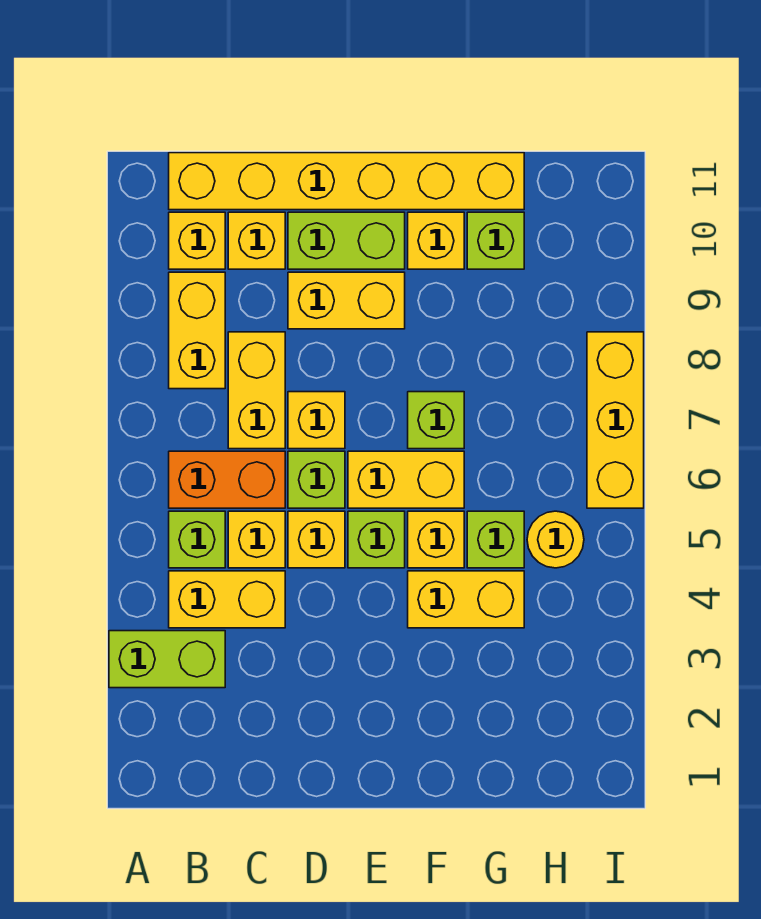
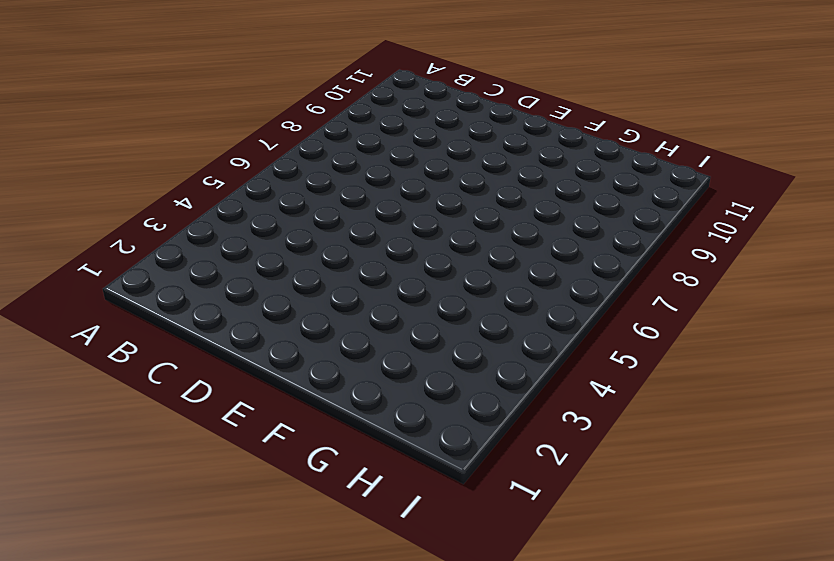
none -> lime brick A3:B3 level 1
none -> yellow brick B4:C4 level 1
none -> lime brick B5 level 1

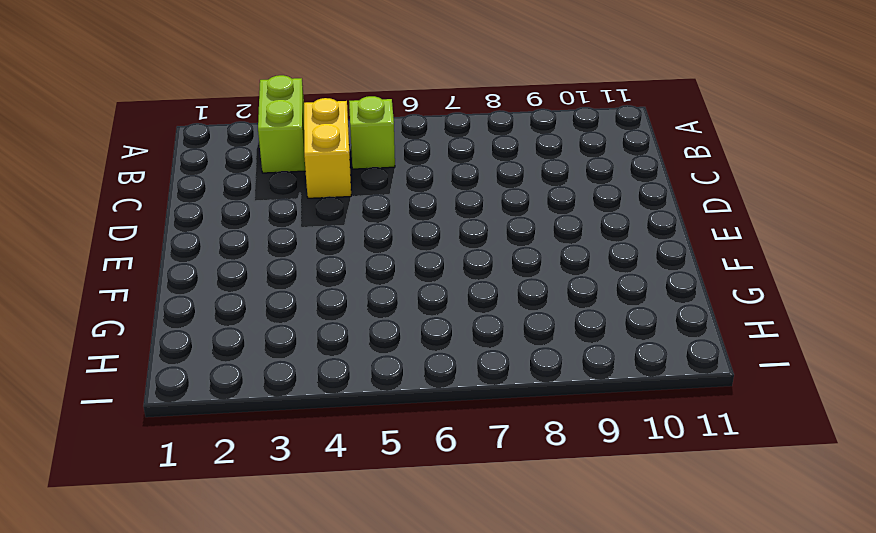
none -> orange brick B6:C6 level 1
none -> yellow brick B8:B9 level 1
none -> yellow brick B10 level 1

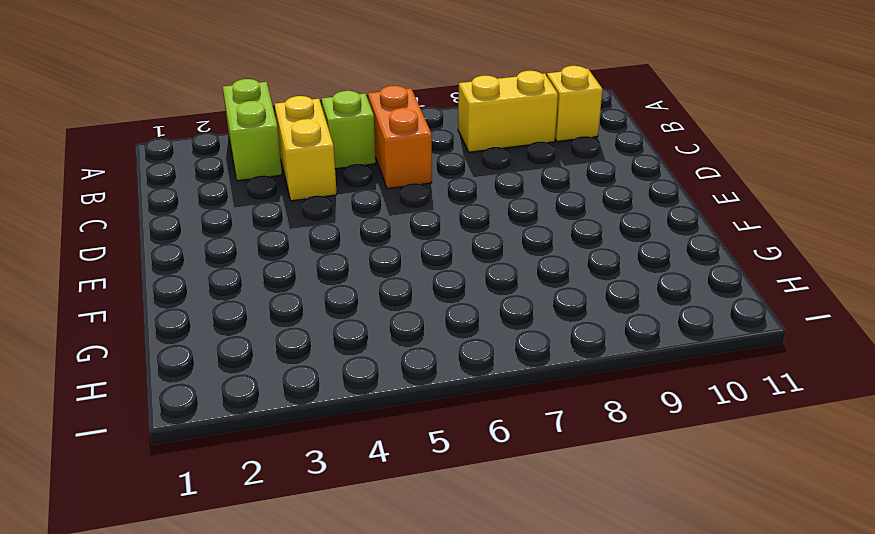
none -> yellow brick B11:G11 level 1
none -> yellow brick C5 level 1
none -> yellow brick C7:C8 level 1

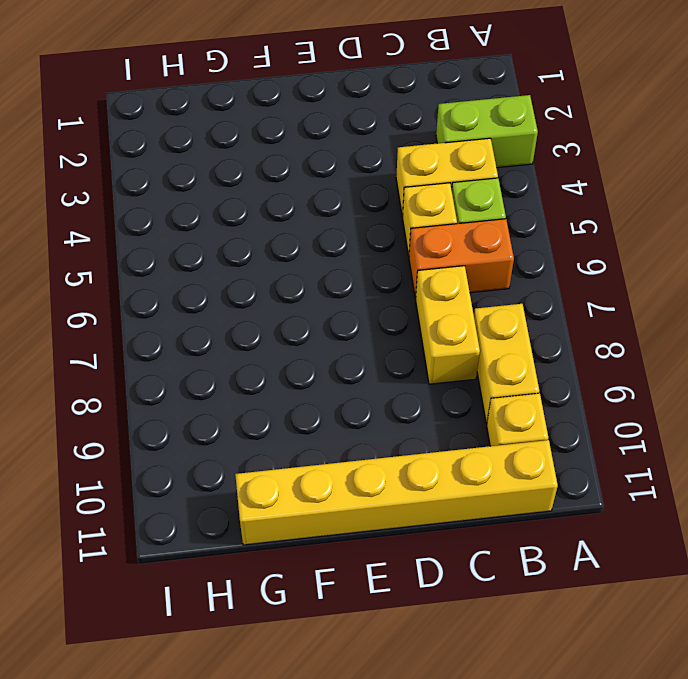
none -> yellow brick C10 level 1
none -> yellow brick D5 level 1
none -> lime brick D6 level 1

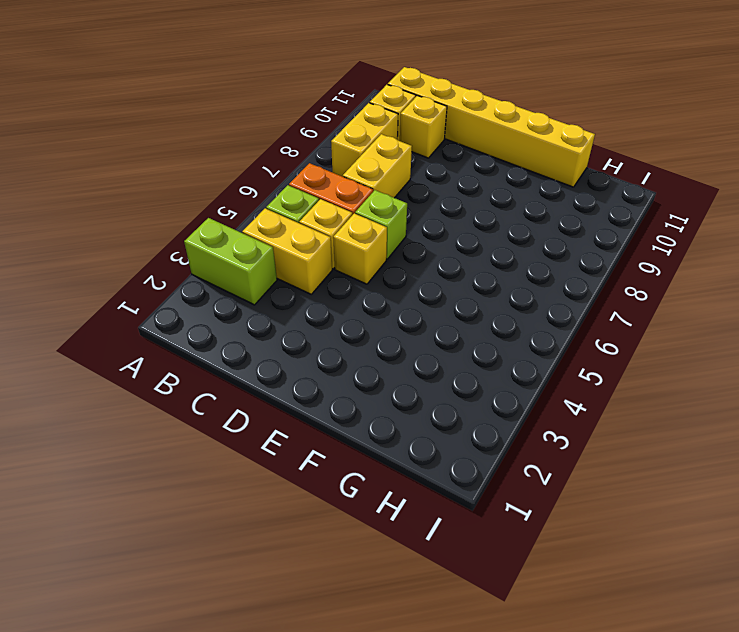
none -> yellow brick D7 level 1
none -> yellow brick D9:E9 level 1
none -> lime brick D10:E10 level 1

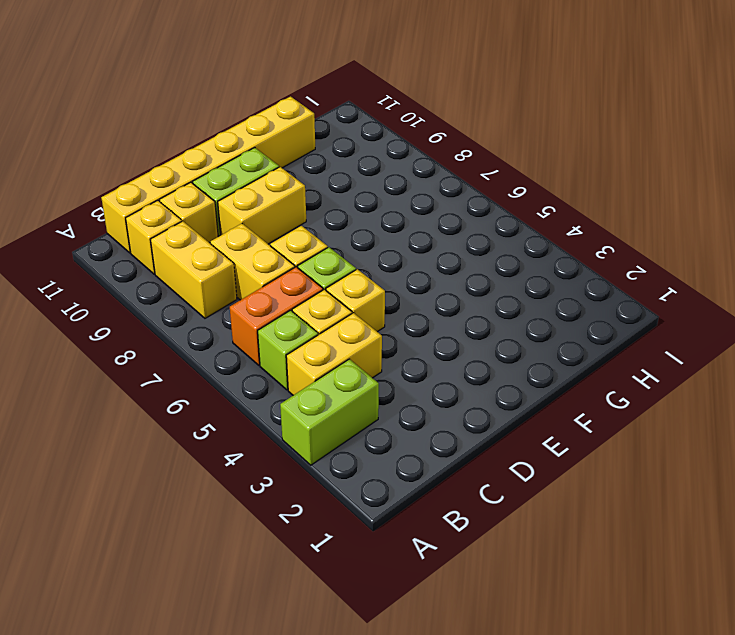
none -> lime brick E5 level 1
none -> yellow brick E6:F6 level 1
none -> yellow brick F4:G4 level 1

